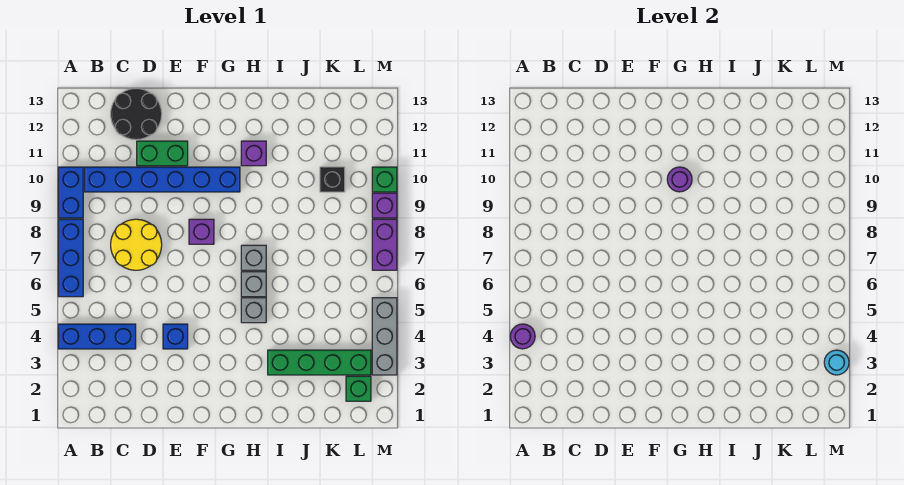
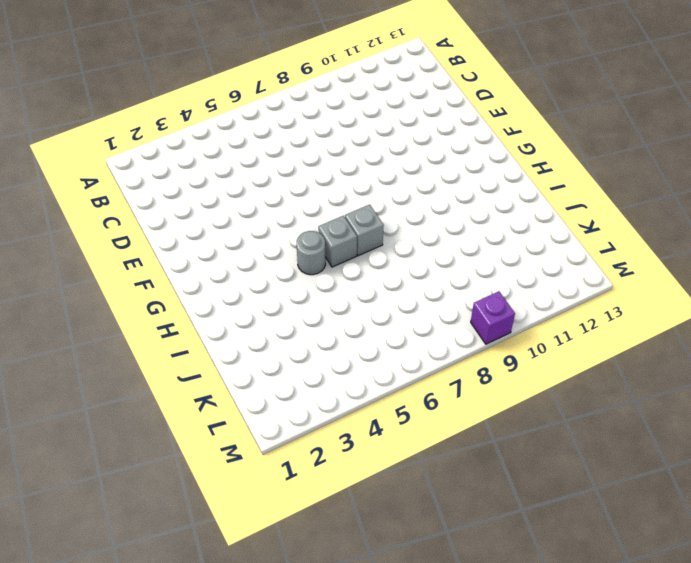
grey round brick H5 level 1 -> grey brick H5 level 1
none -> blue brick A4:C4 level 1
none -> blue brick A6:A8 level 1
none -> blue brick A9:A10 level 1

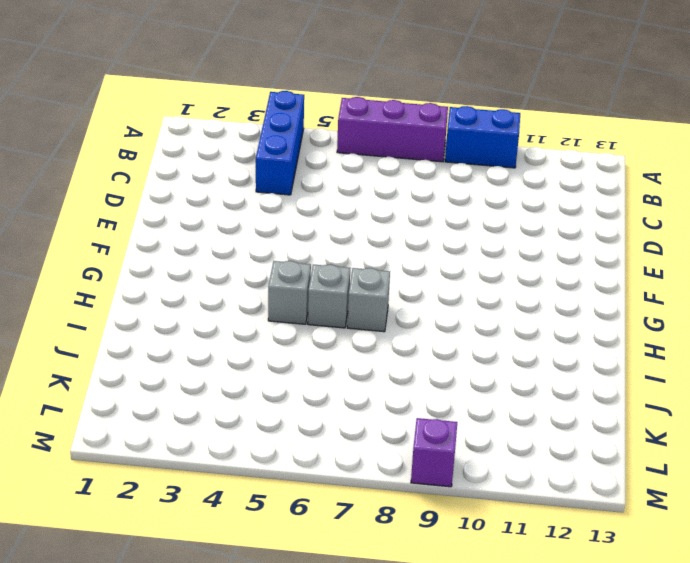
purple brick A6:A8 level 1 -> blue brick A6:A8 level 1
none -> blue brick B10:G10 level 1
none -> yellow round brick C7:D8 level 1
none -> black round brick C12:D13 level 1

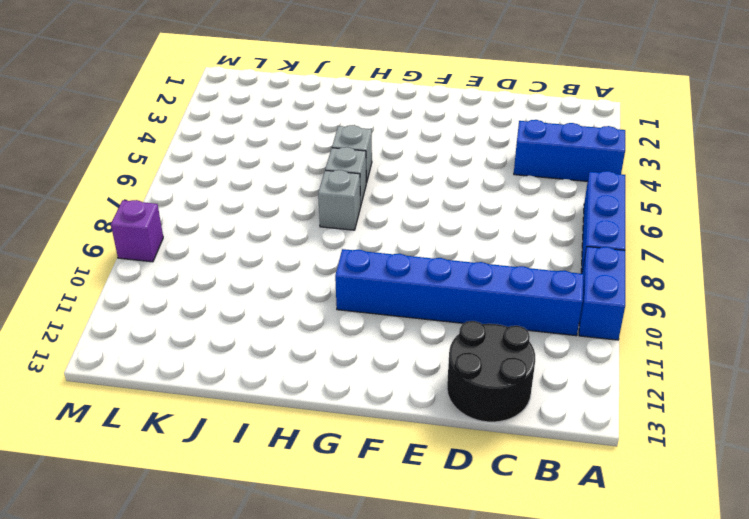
none -> yellow round brick C7:D8 level 1
none -> green brick D11:E11 level 1
none -> blue brick E4 level 1

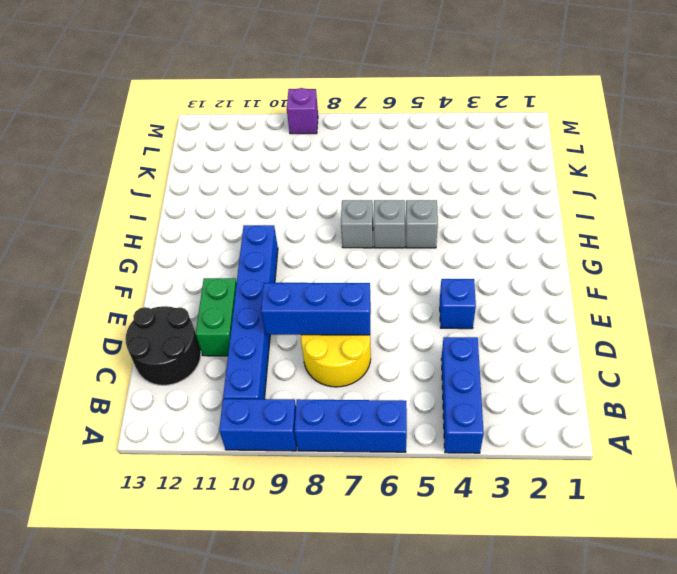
blue brick D7:D9 level 2 -> none
none -> purple brick F8 level 1
none -> purple brick H11 level 1
none -> green brick I3:L3 level 1

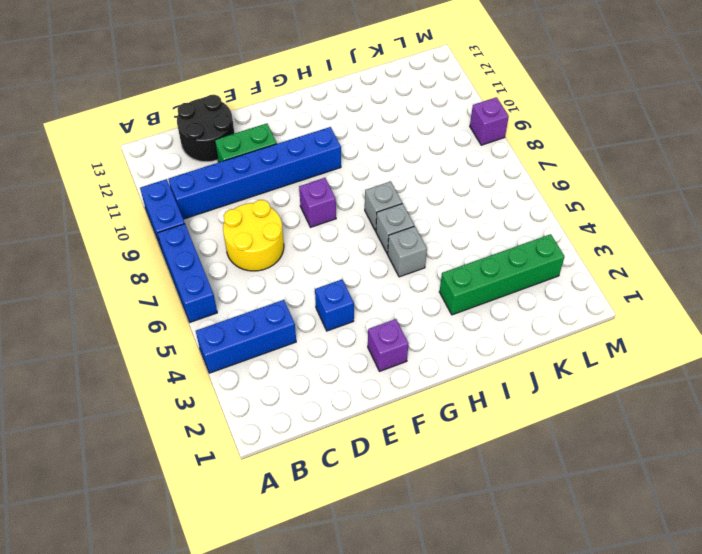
purple brick F2 level 1 -> purple brick H11 level 1
none -> black brick K10 level 1
none -> green brick L2 level 1
none -> grey brick M3:M5 level 1

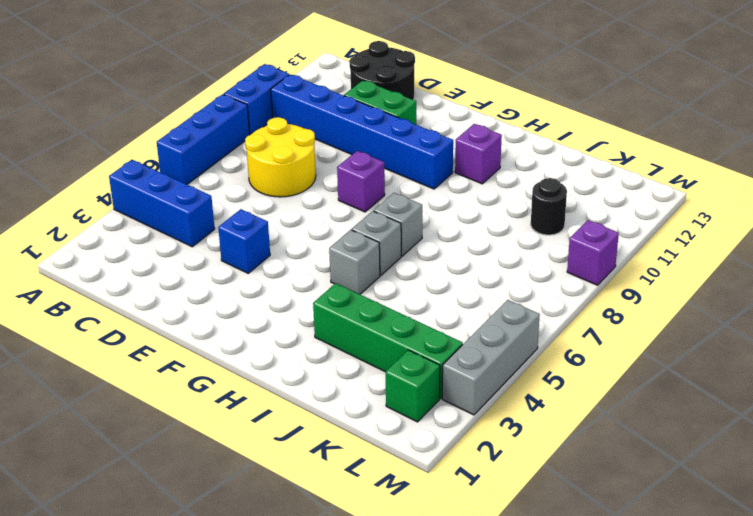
black round brick K10 level 1 -> black brick K10 level 1
none -> purple brick M7:M8 level 1
none -> green brick M10 level 1
none -> purple round brick A4 level 2

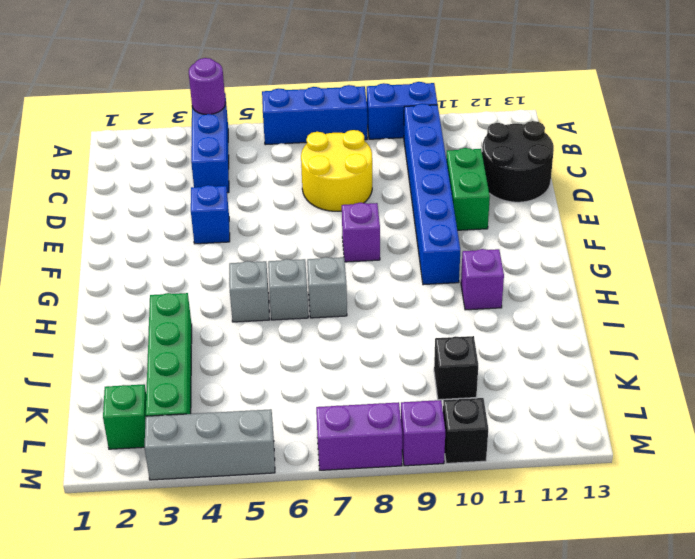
black brick M10 level 1 -> green brick M10 level 1
none -> purple round brick G10 level 2
none -> cyan round brick M3 level 2

